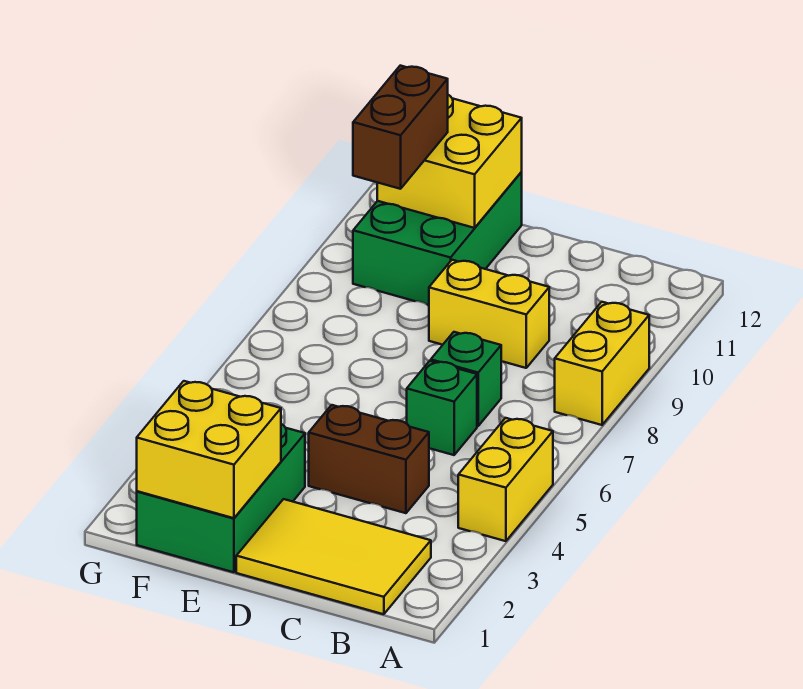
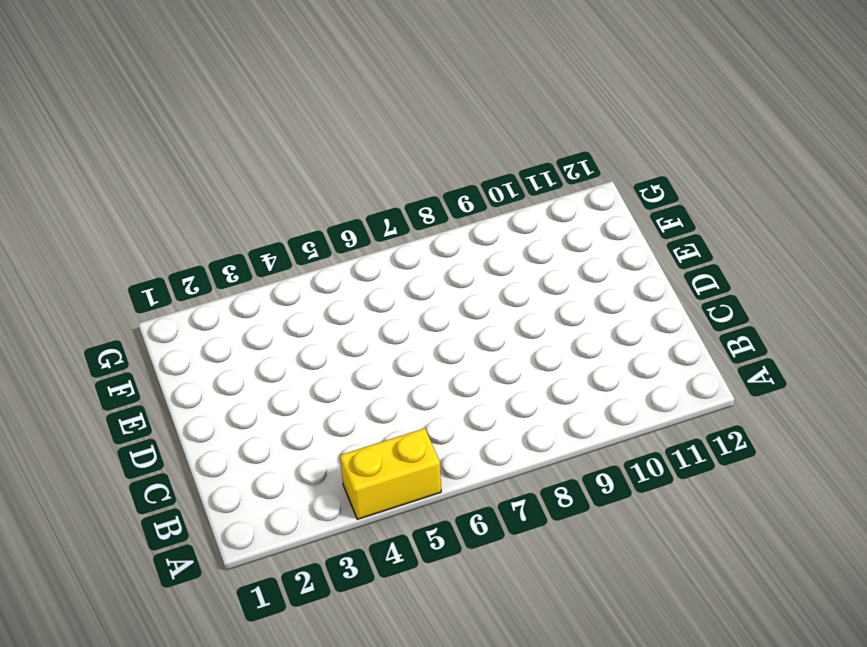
none -> yellow brick A8:A9 level 1
none -> yellow tile B1:D2 level 1
none -> brown brick C4:D4 level 1

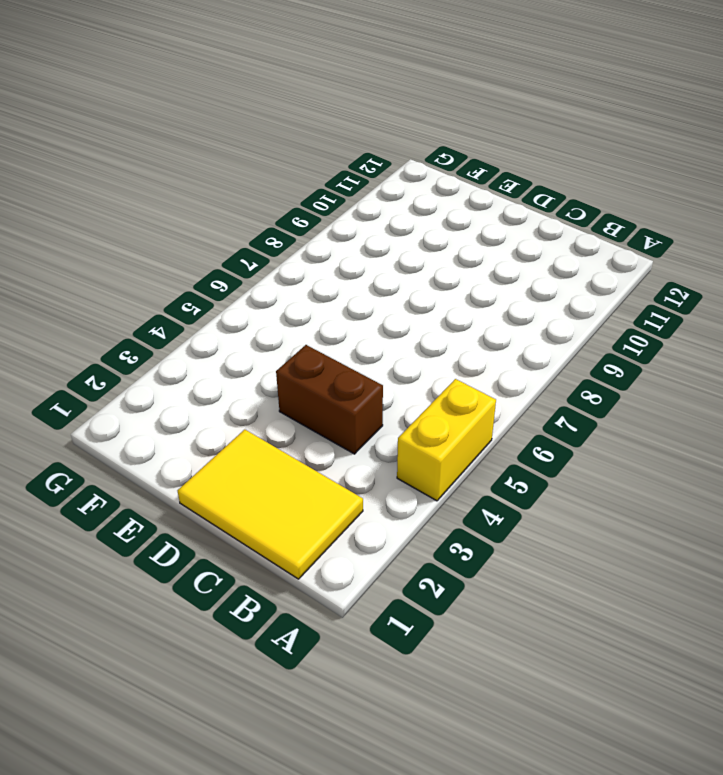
none -> yellow brick A8:A9 level 1
none -> green brick C6 level 1
none -> green brick C7 level 1

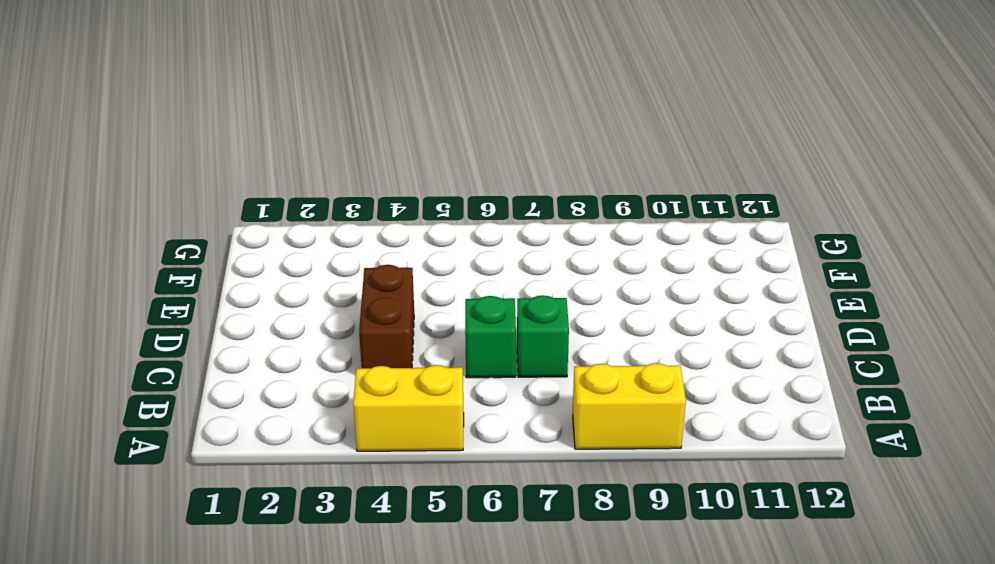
none -> yellow tile B1:D2 level 1
none -> yellow brick C9:D9 level 1
none -> green brick E1:F3 level 1

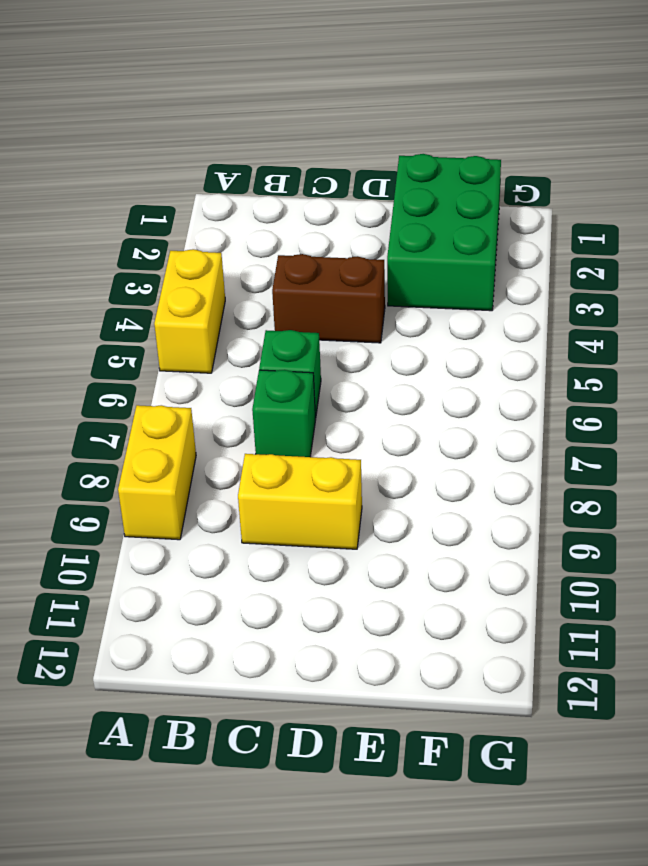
none -> yellow tile B1:D2 level 1
none -> green brick E10:F12 level 1
none -> yellow brick E1:F2 level 2

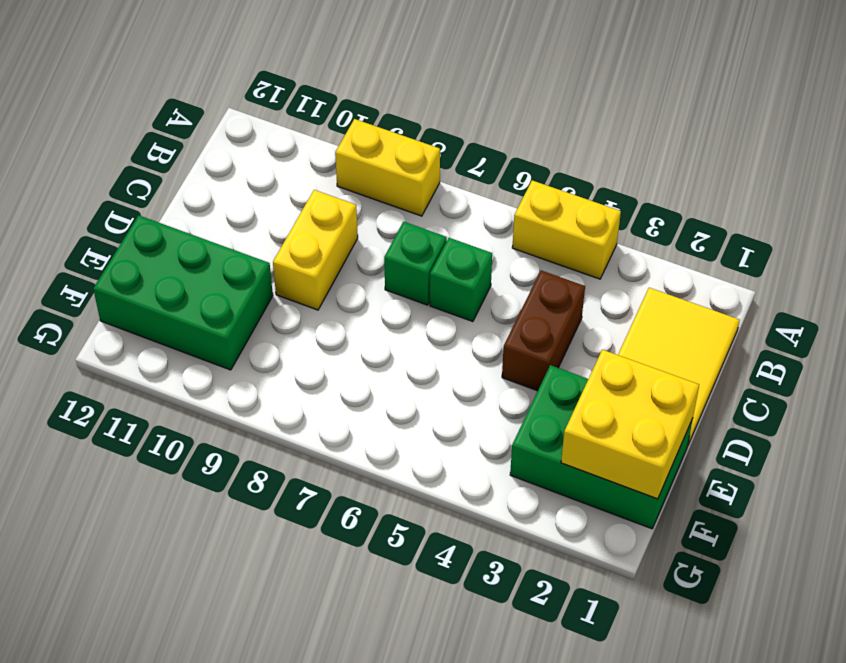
none -> yellow brick E11:F12 level 2
none -> brown brick F10:F11 level 3

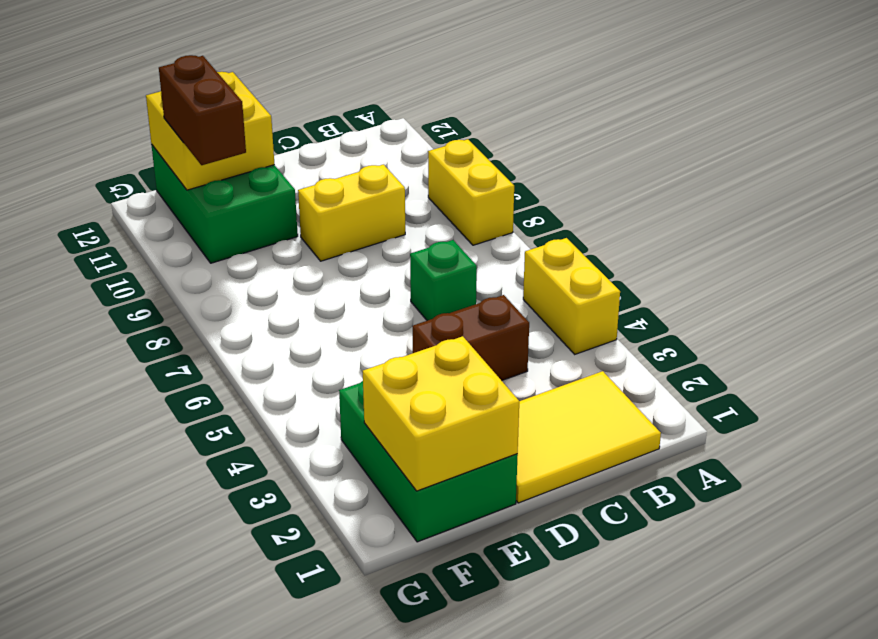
none -> green brick C7 level 1

